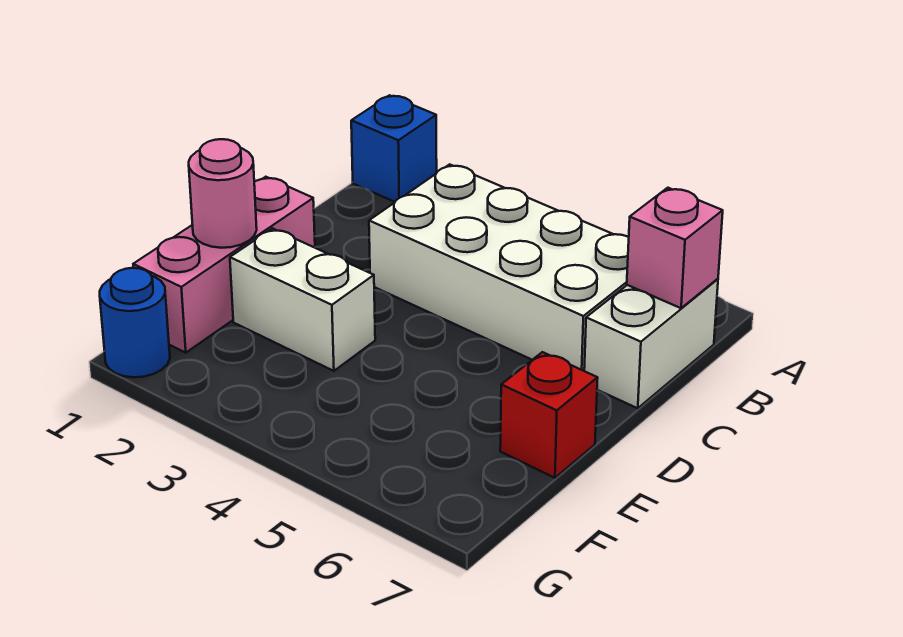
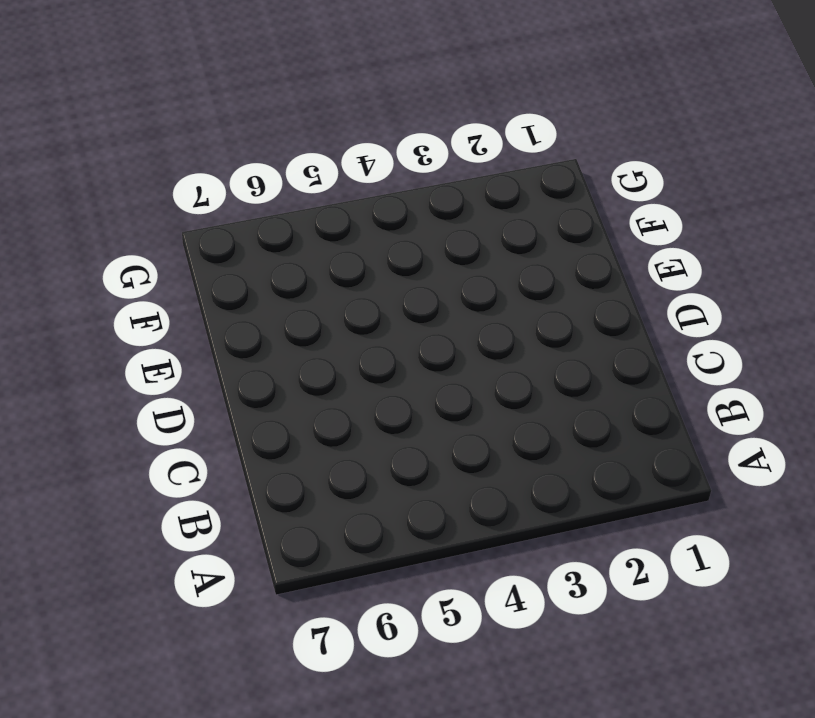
none -> blue brick A1 level 1
none -> white brick B3:C6 level 1

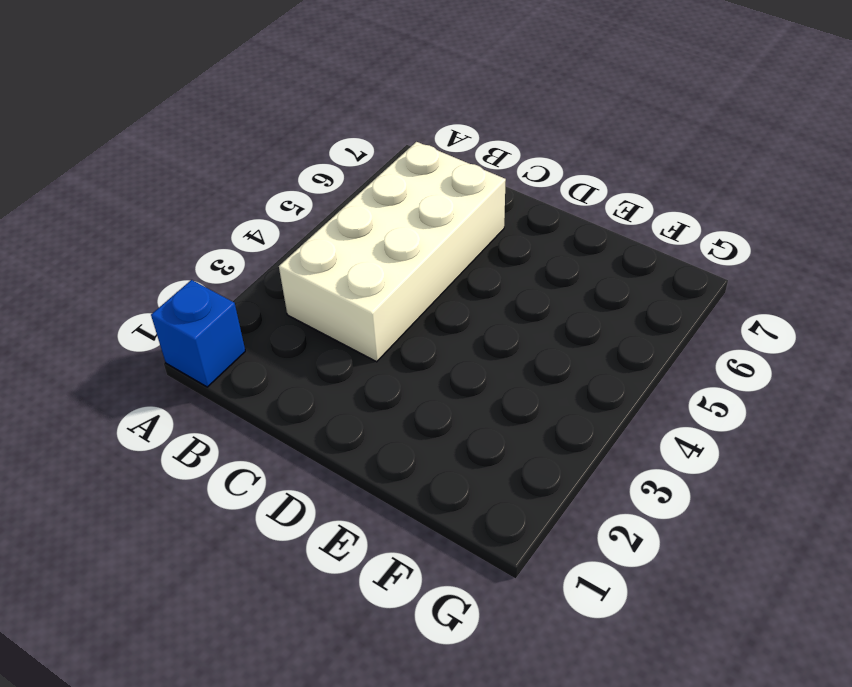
none -> white brick B7:C7 level 1
none -> pink brick D1:F1 level 1

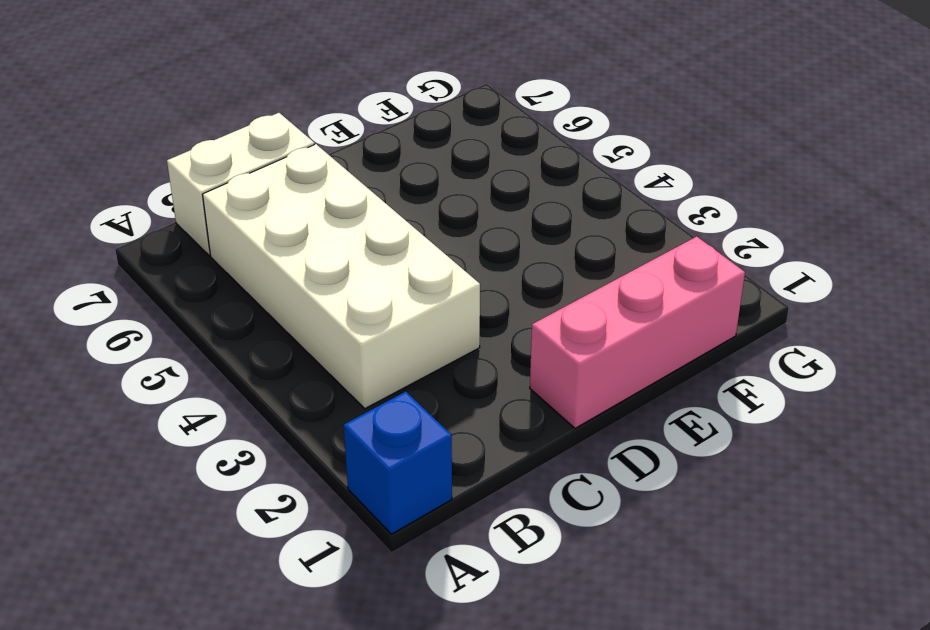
none -> white brick E2:E3 level 1
none -> red brick E7 level 1

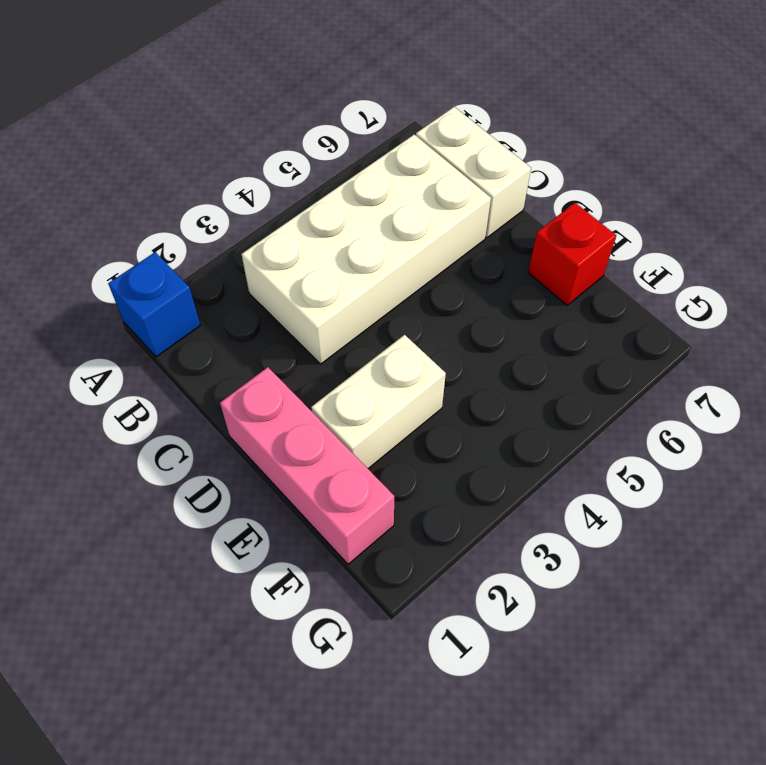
none -> blue round brick G1 level 1
none -> pink brick B7 level 2

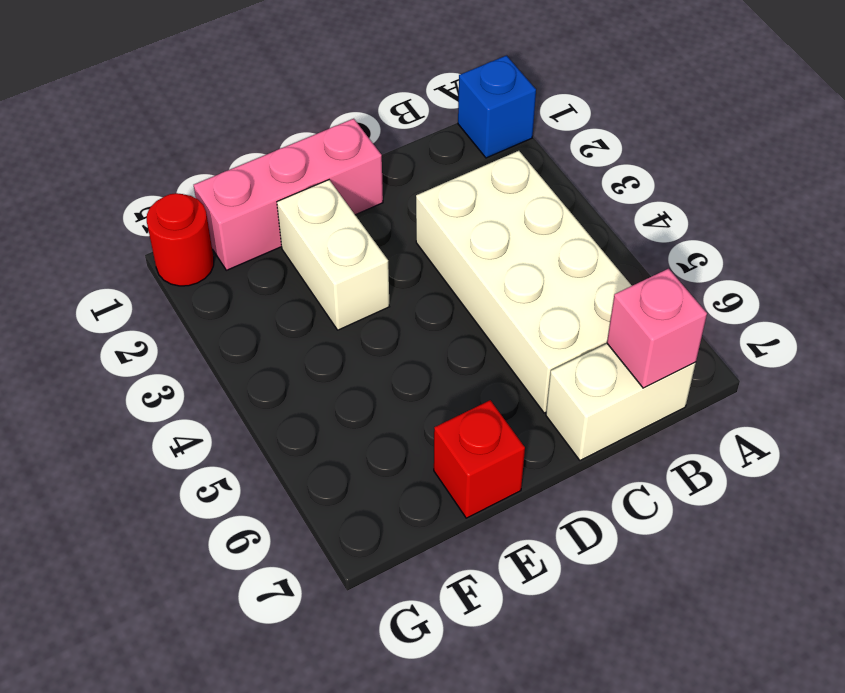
red round brick G1 level 1 -> blue round brick G1 level 1
none -> pink round brick E1 level 2

